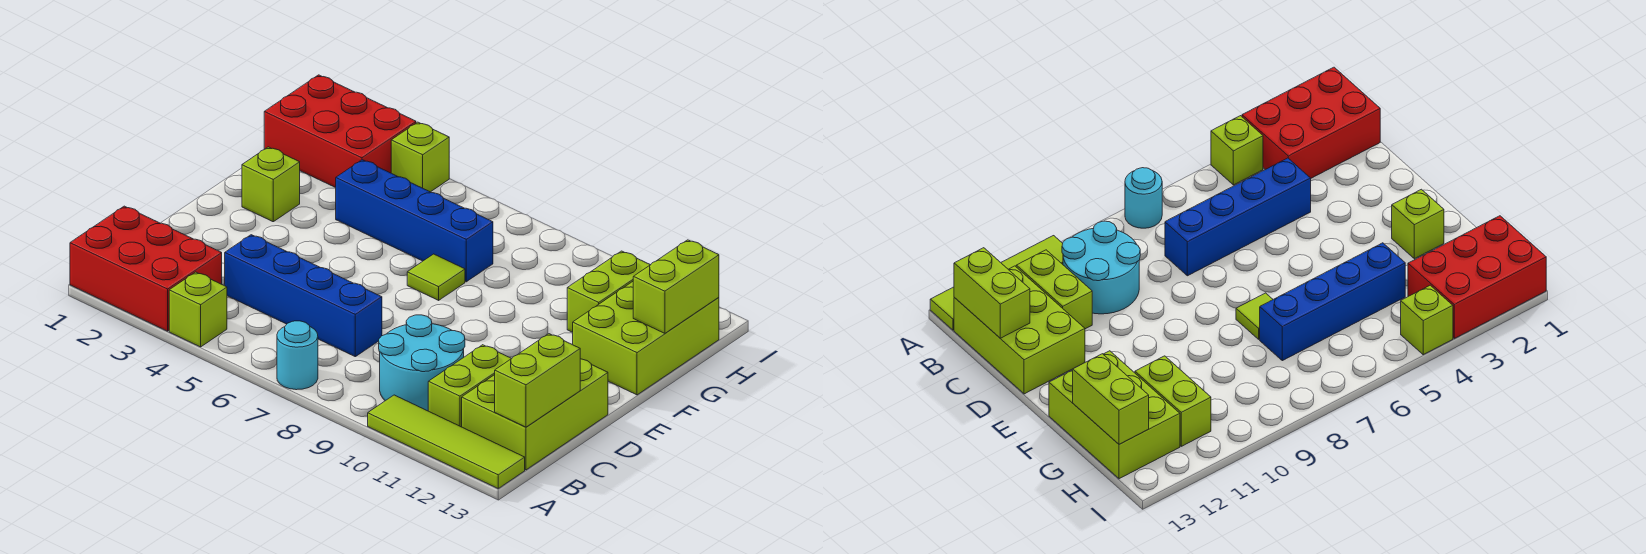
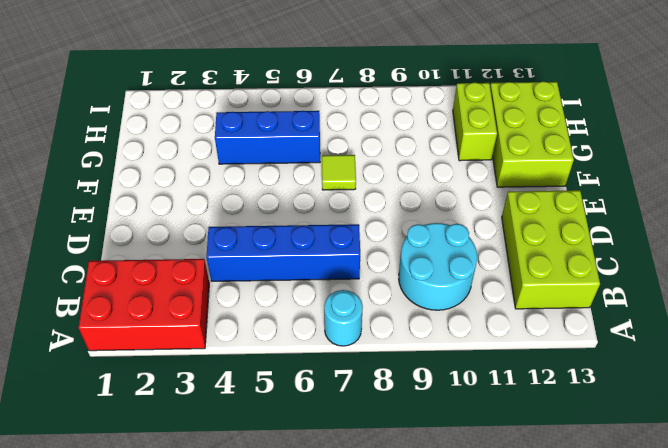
blue brick G4:G6 level 1 -> blue brick G4:G7 level 1
none -> lime brick A4 level 1
none -> lime tile A10:A13 level 1
none -> lime brick B11:C11 level 1

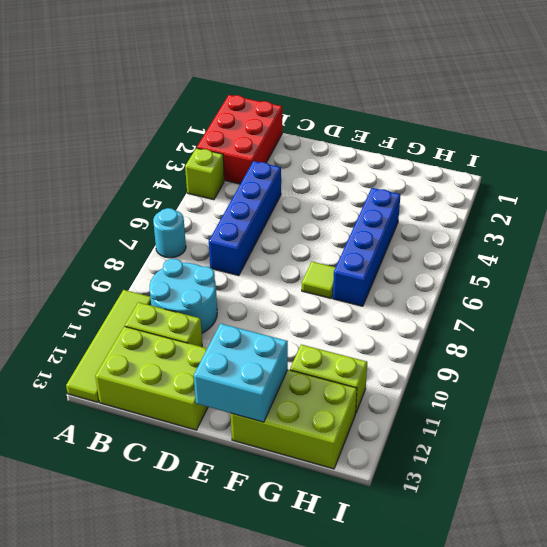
cyan brick E12:F13 level 2 -> none
none -> lime brick F2 level 1
none -> red brick H1:I3 level 1
none -> lime brick I4 level 1

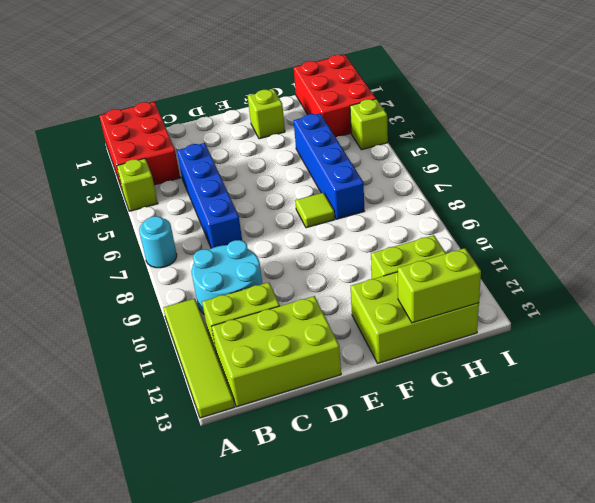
none -> lime brick B13:C13 level 2

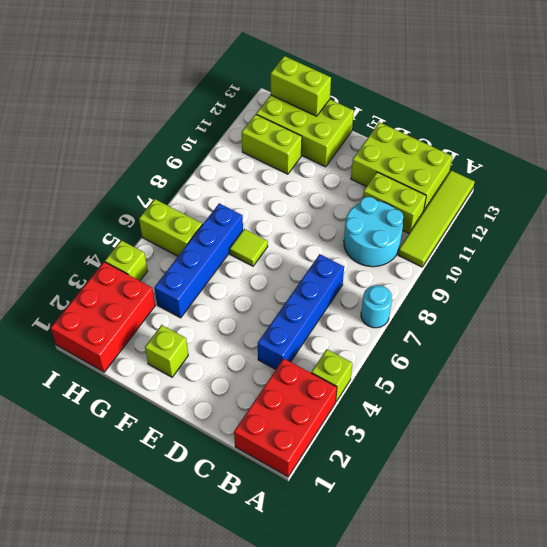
lime brick H6:I6 level 1 -> lime brick B13:C13 level 2

